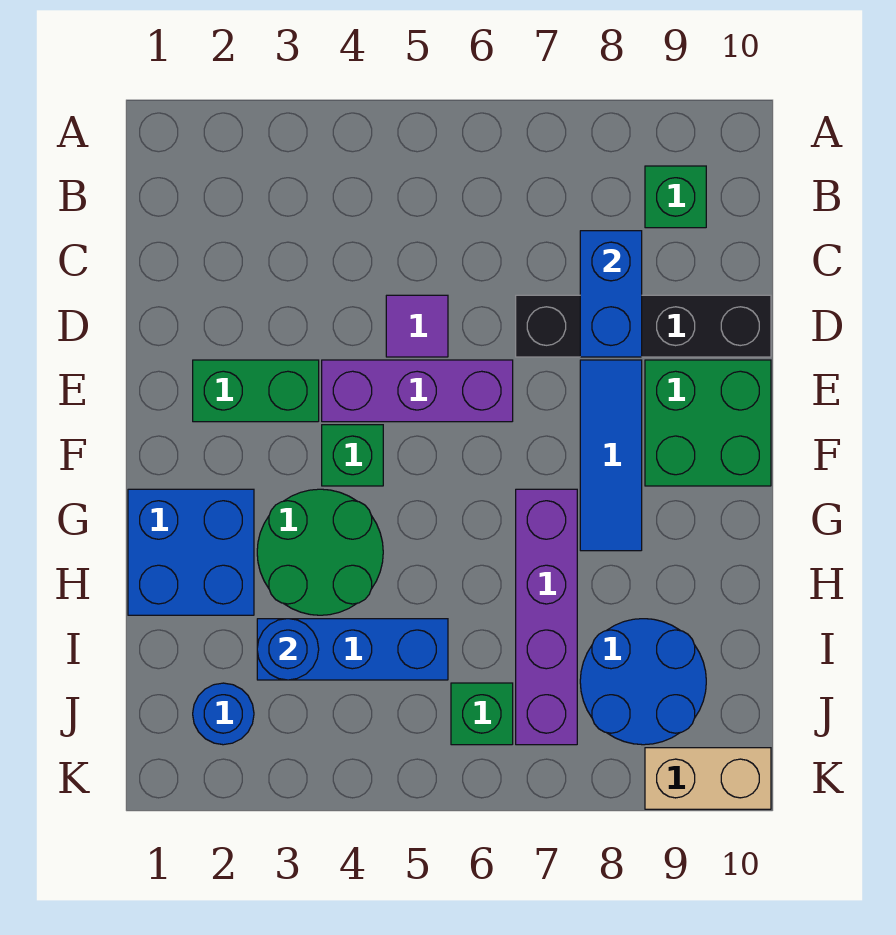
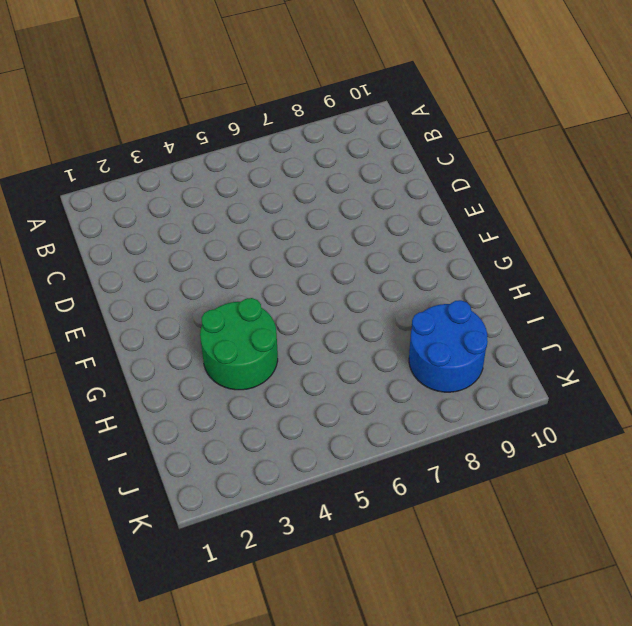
none -> green brick B9 level 1
none -> purple tile D5 level 1
none -> black brick D7:D10 level 1

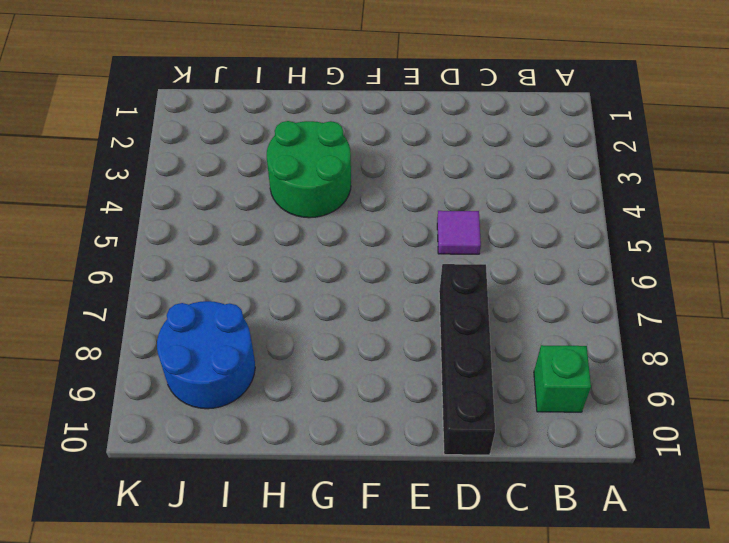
none -> green brick E2:E3 level 1
none -> purple brick E4:E6 level 1
none -> blue tile E8:G8 level 1

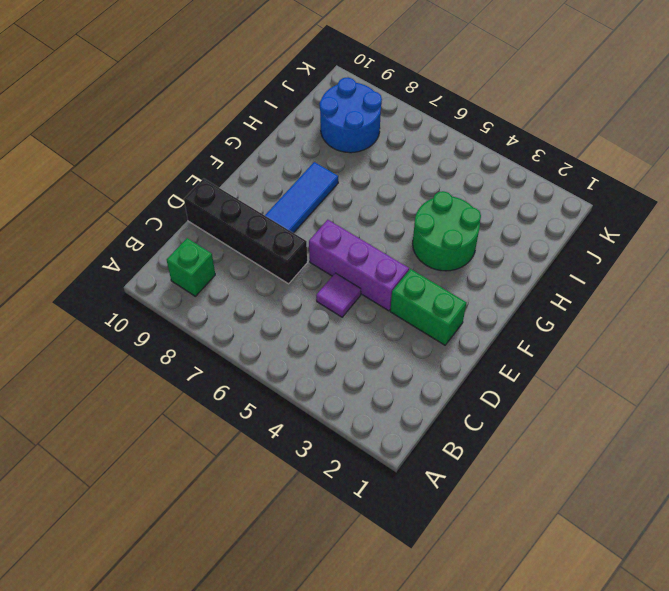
none -> green brick E9:F10 level 1
none -> green brick F4 level 1
none -> blue brick G1:H2 level 1

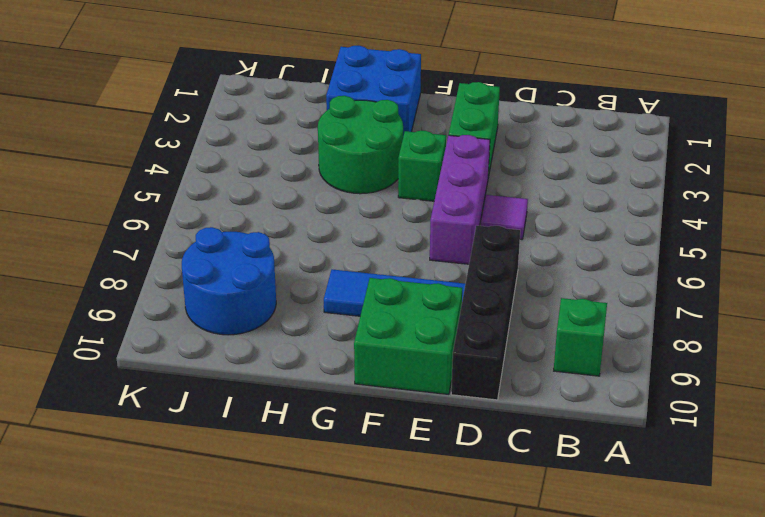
none -> purple brick G7:J7 level 1
none -> blue brick I3:I5 level 1
none -> blue round brick J2 level 1

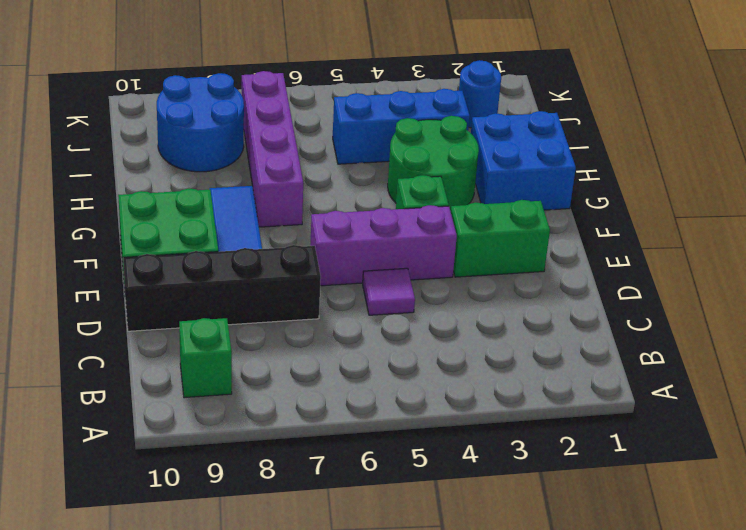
none -> green brick J6 level 1
none -> tan brick K9:K10 level 1
none -> blue brick C8:D8 level 2

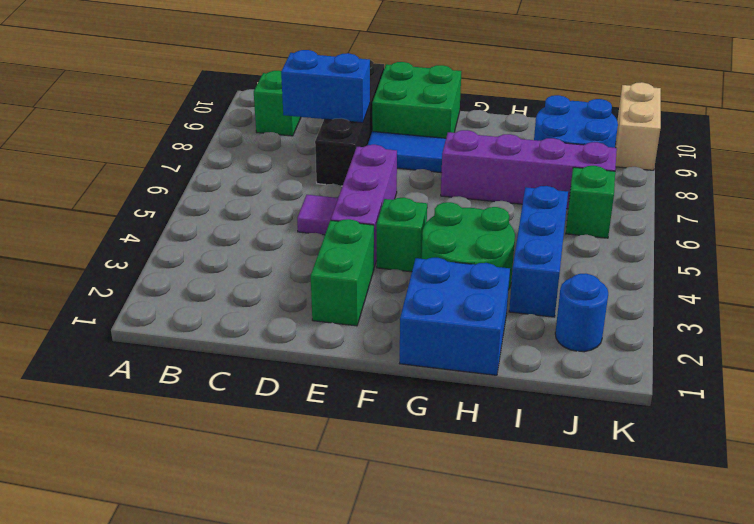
none -> blue round brick I3 level 2

